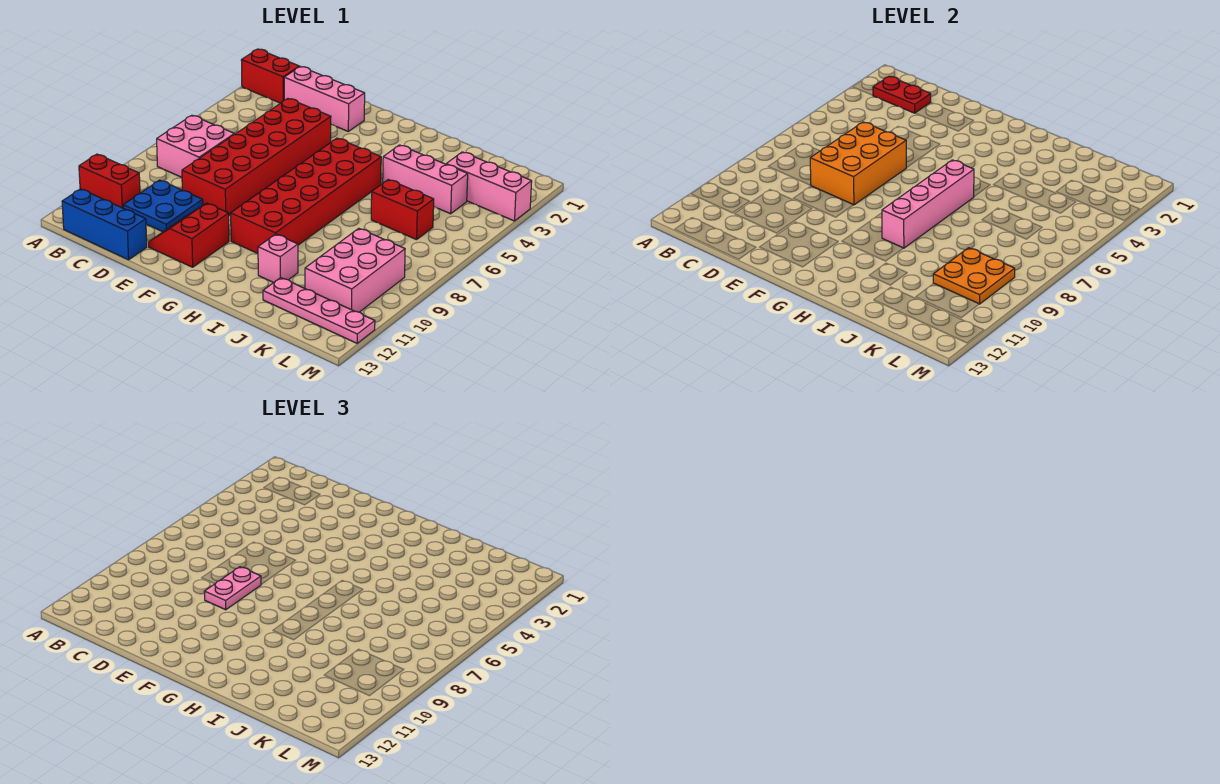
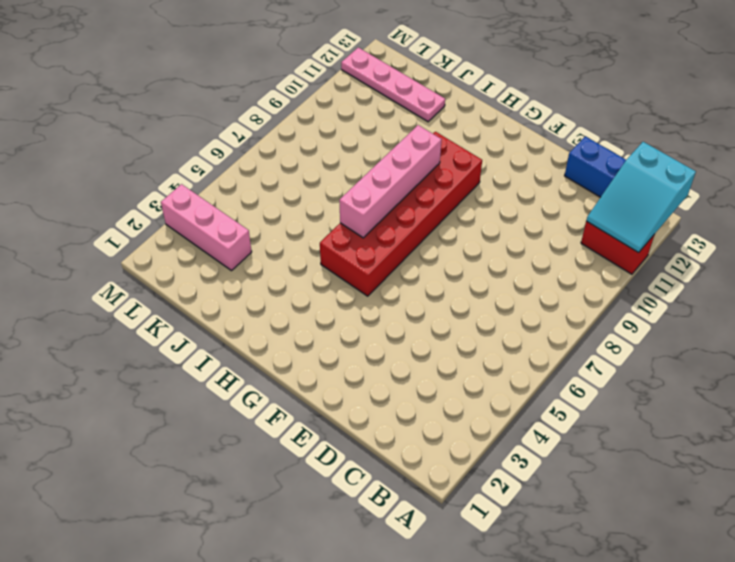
cyan slope A11:B13 level 2 top 13 -> none
none -> red brick A2:B2 level 1
none -> pink brick B7:C8 level 1
none -> pink brick C2:E2 level 1

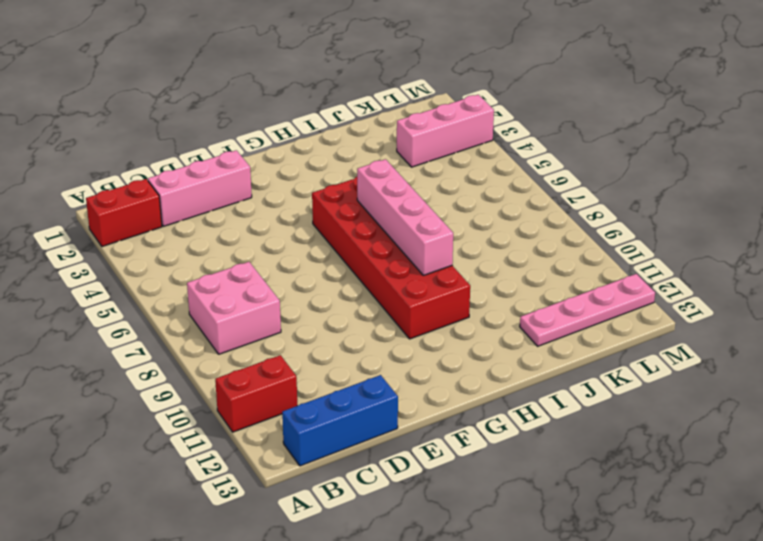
none -> blue plate C10:D11 level 1
none -> red brick D4:E9 level 1
none -> red slope E11:F12 level 1 top F

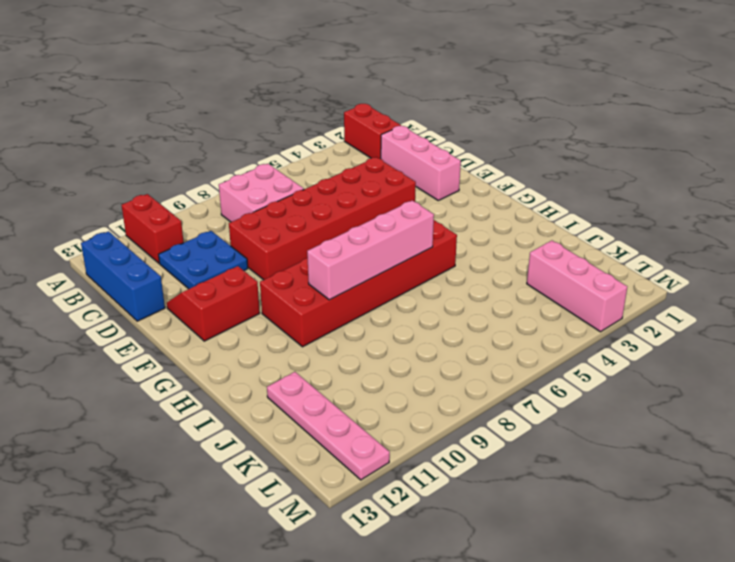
none -> pink brick I4:K4 level 1
none -> pink brick I11 level 1
none -> red brick J6:K6 level 1

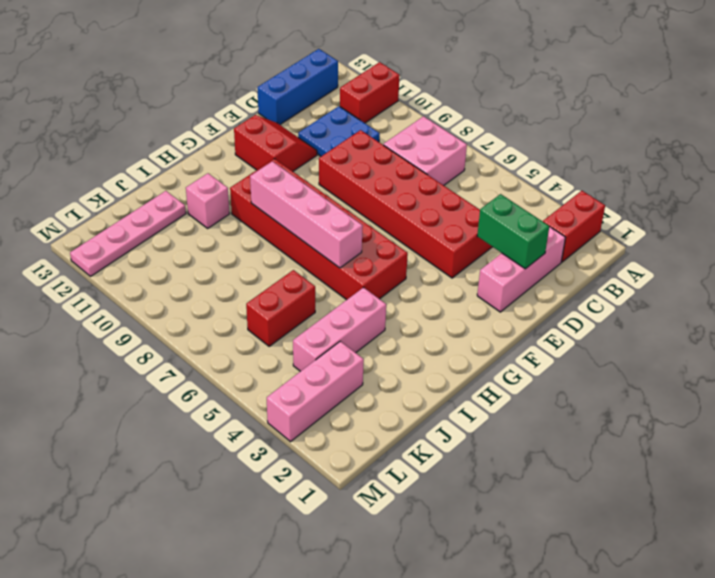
green brick D2:D3 level 2 -> none
none -> pink brick K9:L11 level 1
none -> red plate B2:C2 level 2
none -> orange brick D6:E8 level 2

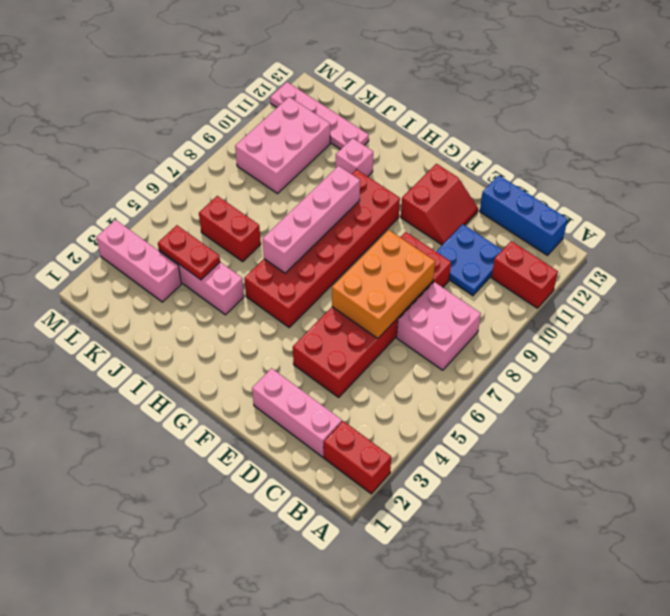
red plate J4:K4 level 2 -> red plate B2:C2 level 2
none -> orange plate K9:L10 level 2
none -> pink plate E8:E9 level 3

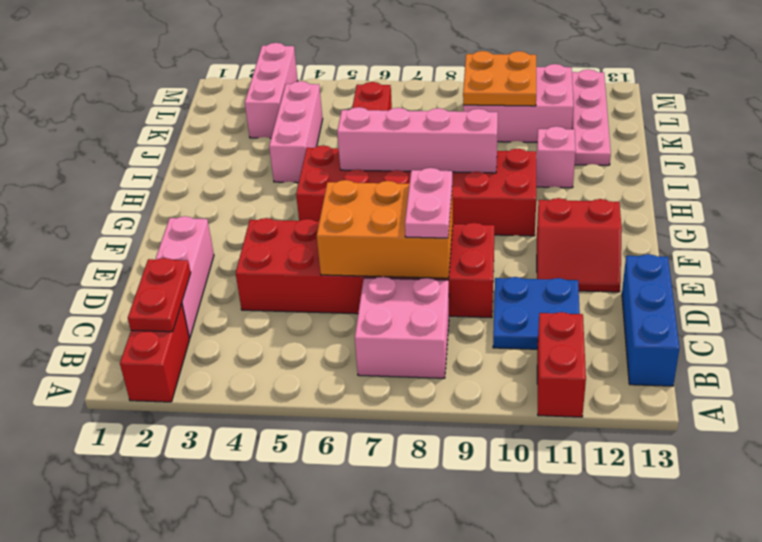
pink plate D8:E8 level 3 -> pink plate E8:E9 level 3

